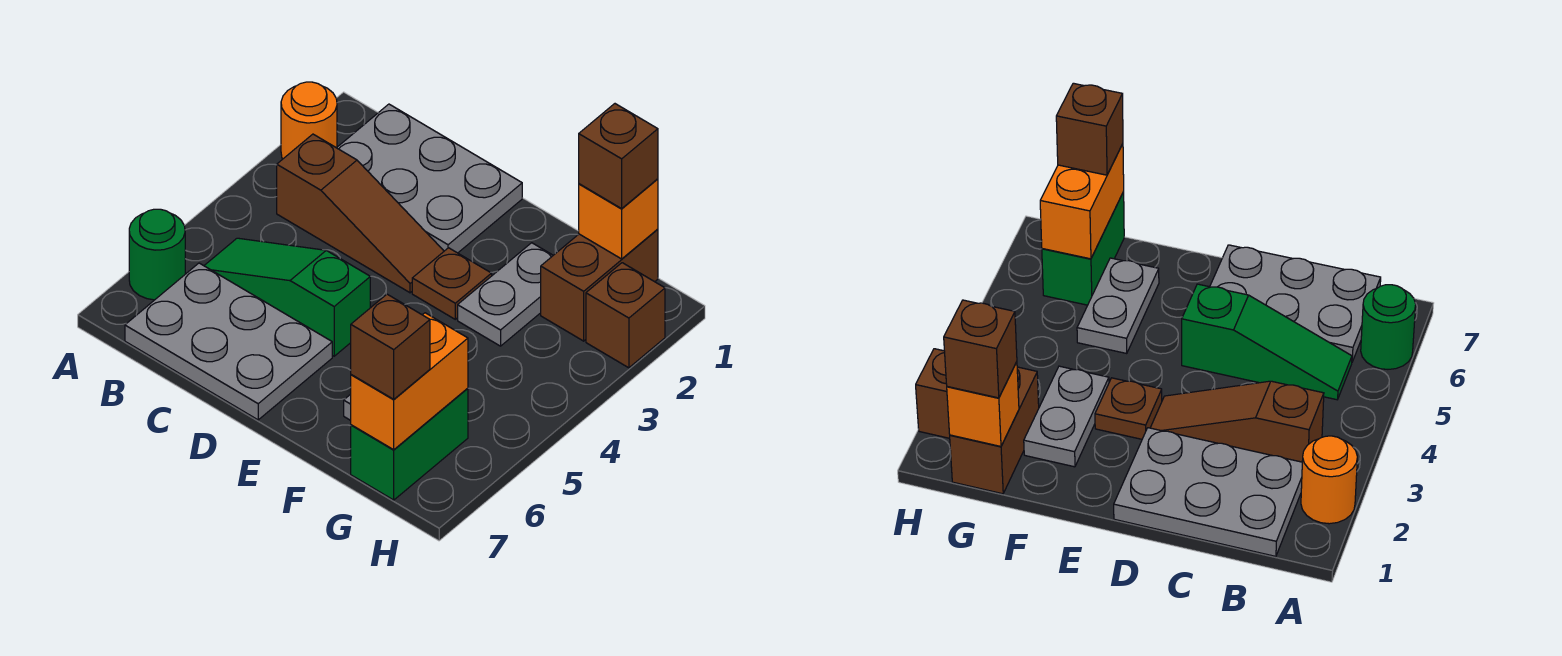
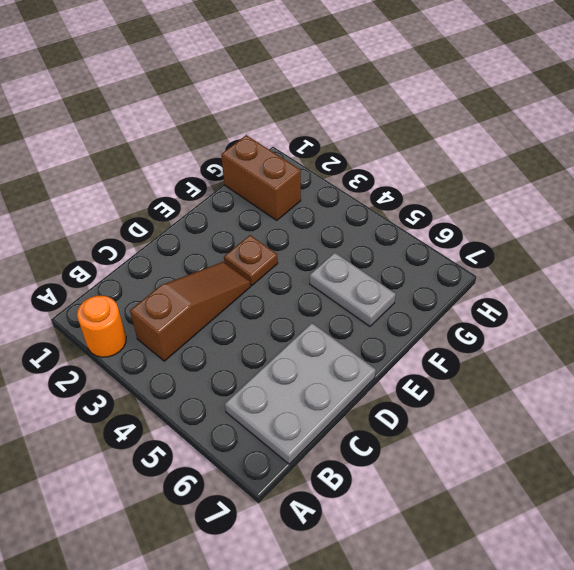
none -> green round brick A6 level 1
none -> grey plate B1:D2 level 1
none -> green slope B5:D5 level 1 top D

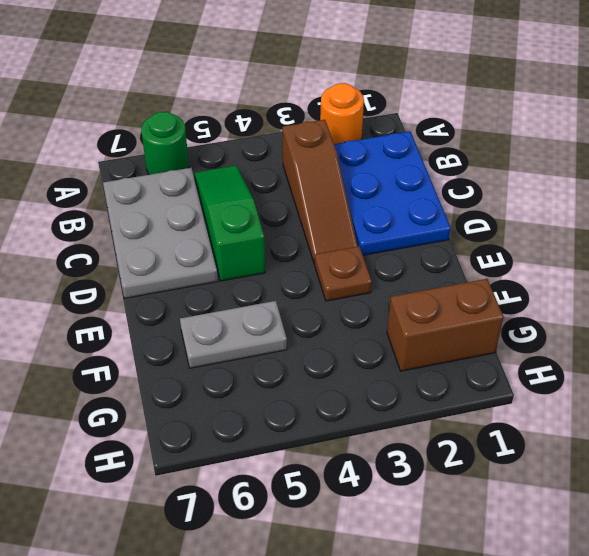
blue plate B1:D2 level 1 -> grey plate B1:D2 level 1
none -> grey plate F2:F3 level 1
none -> green brick G6:G7 level 1
none -> brown brick H2 level 1

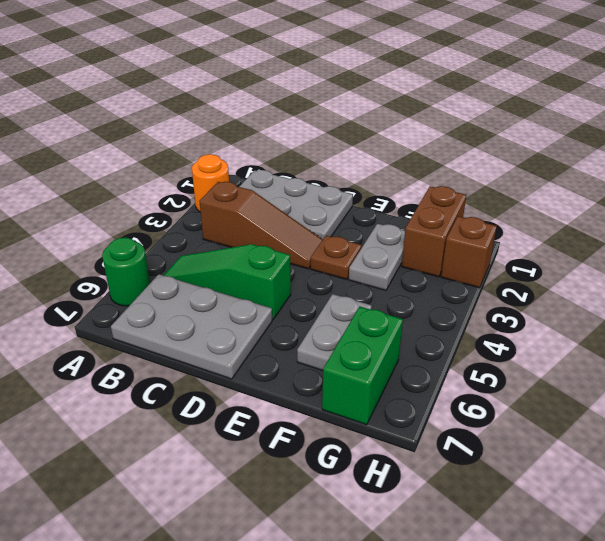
none -> orange brick G1 level 2
none -> orange brick G6:G7 level 2
none -> brown brick G1 level 3

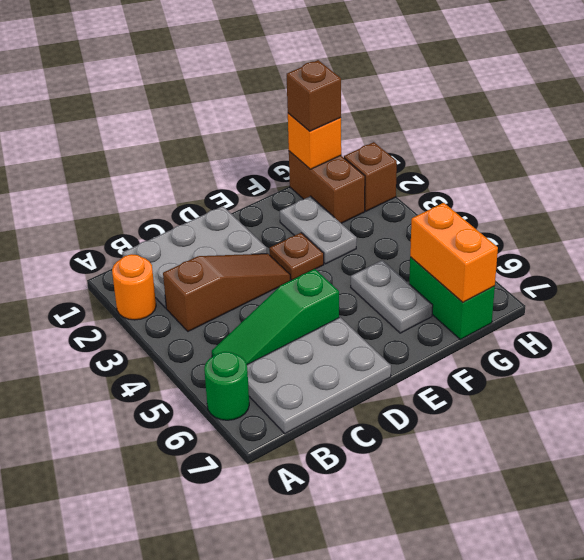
none -> brown brick G7 level 3

